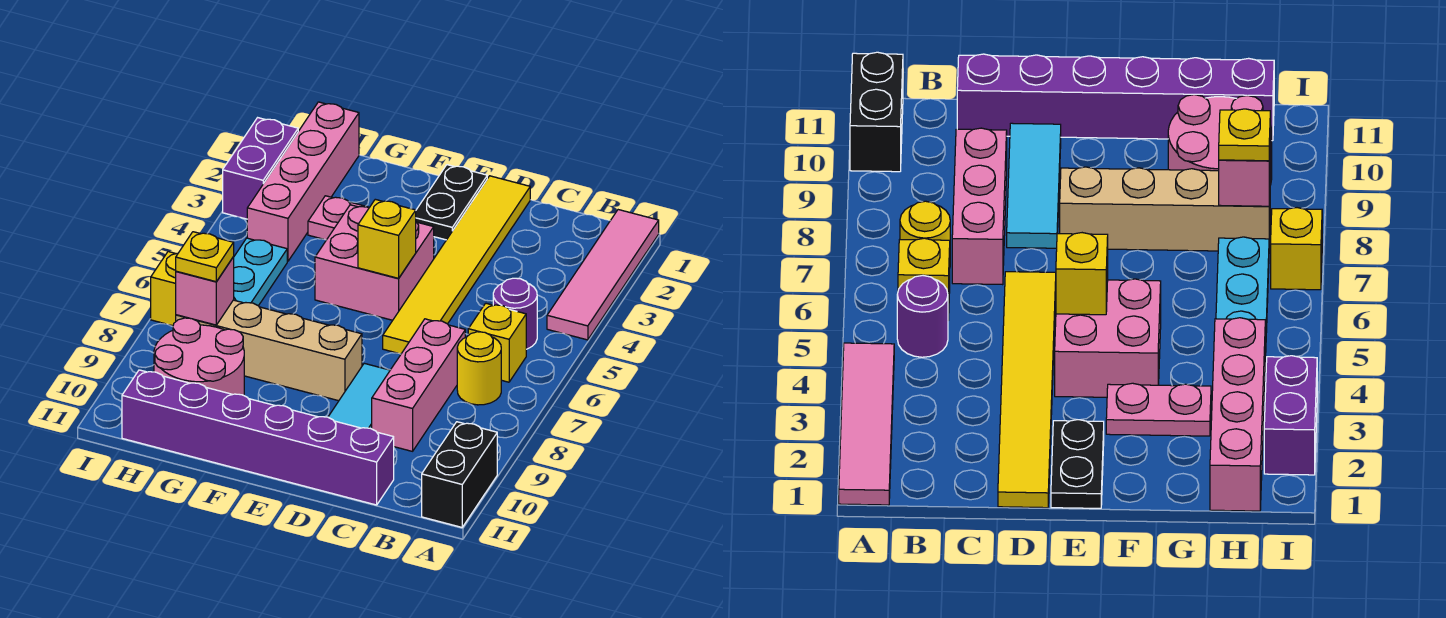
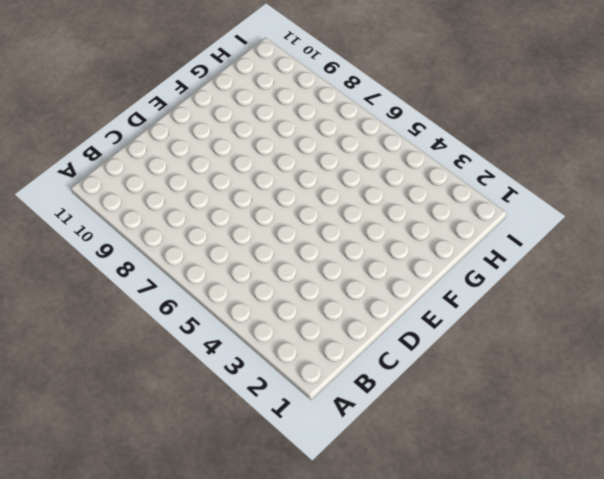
none -> pink tile A1:A4 level 1
none -> black brick A10:A11 level 1
none -> purple round brick B5 level 1

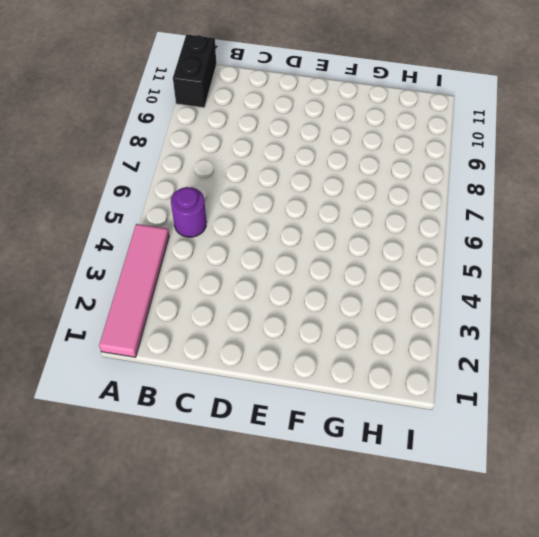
none -> yellow brick B6 level 1
none -> yellow round brick B7 level 1
none -> pink brick C7:C9 level 1

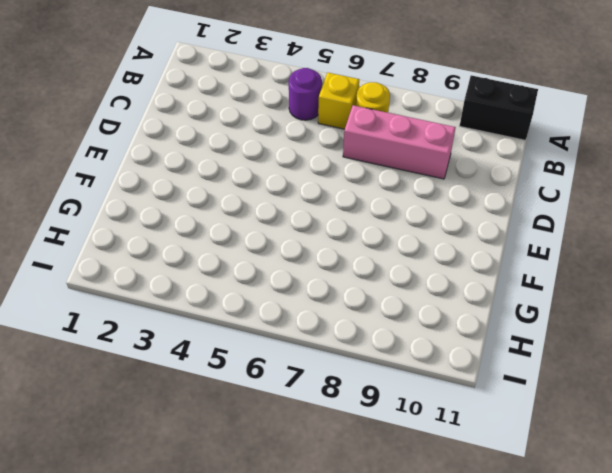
none -> pink tile A1:A4 level 1
none -> purple brick C11:H11 level 1
none -> yellow tile D1:D6 level 1

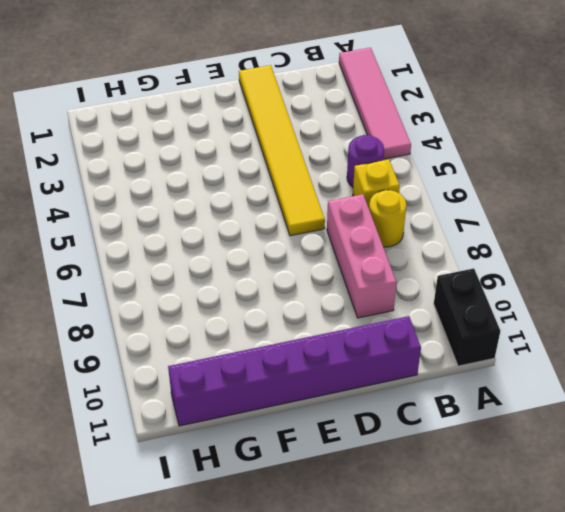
none -> cyan tile D8:D10 level 1
none -> black plate E1:E2 level 1
none -> pink brick E4:F5 level 1

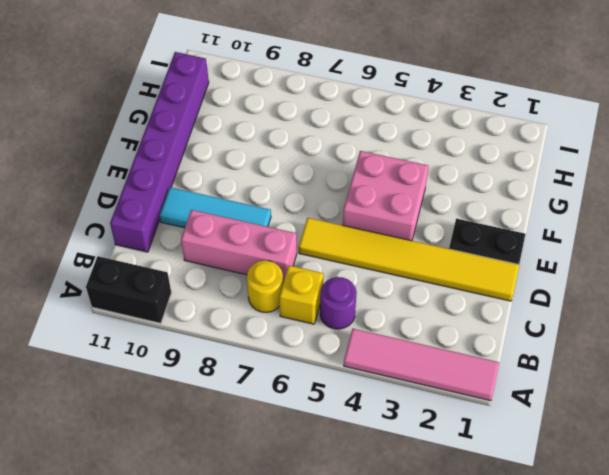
none -> tan brick E8:H8 level 1
none -> pink plate F3:G3 level 1
none -> pink round brick G9:H10 level 1

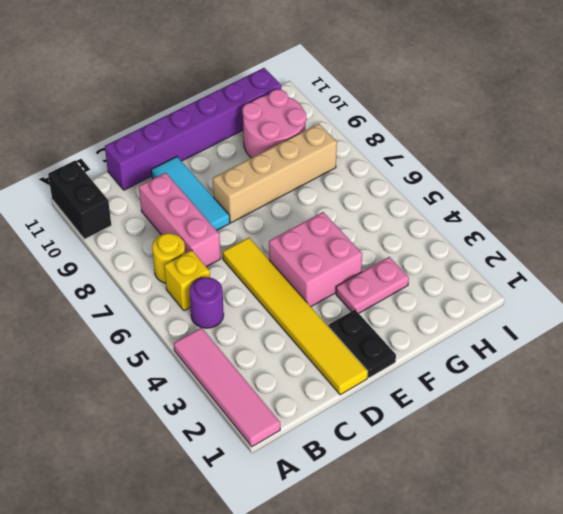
none -> pink brick H1:H4 level 1
none -> cyan plate H5:H7 level 1
none -> purple brick I2:I3 level 1

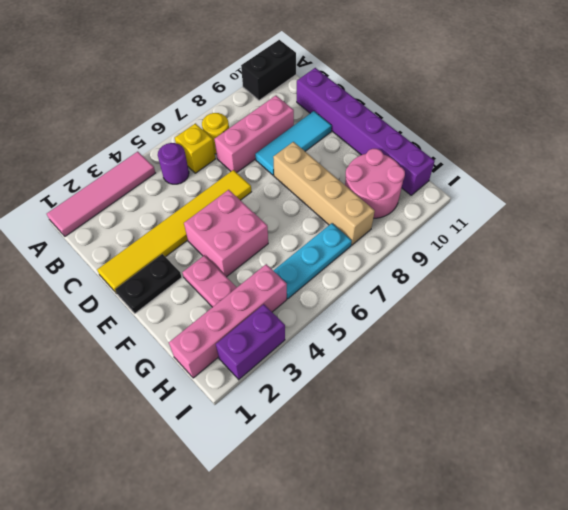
none -> yellow brick I7 level 1
none -> yellow brick E5 level 2
none -> pink brick H8 level 2

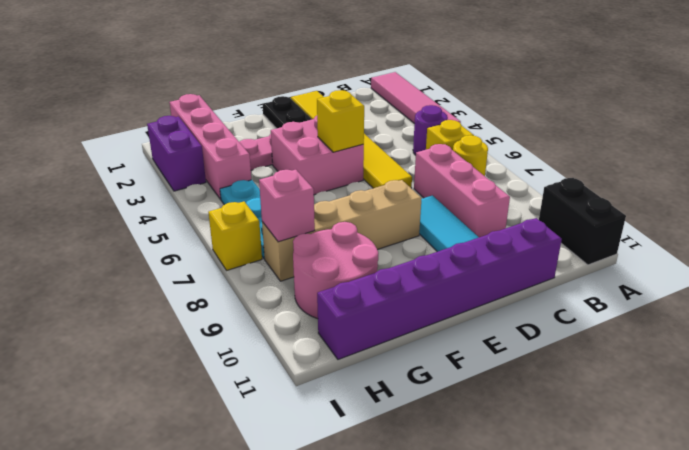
none -> yellow plate H8 level 3

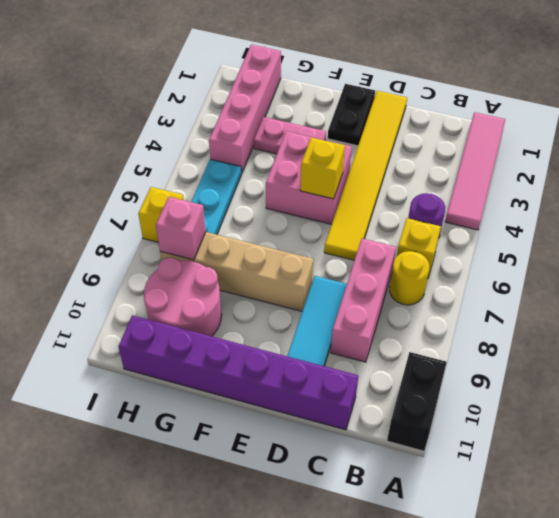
none -> purple brick I2:I3 level 1
none -> yellow plate H8 level 3

